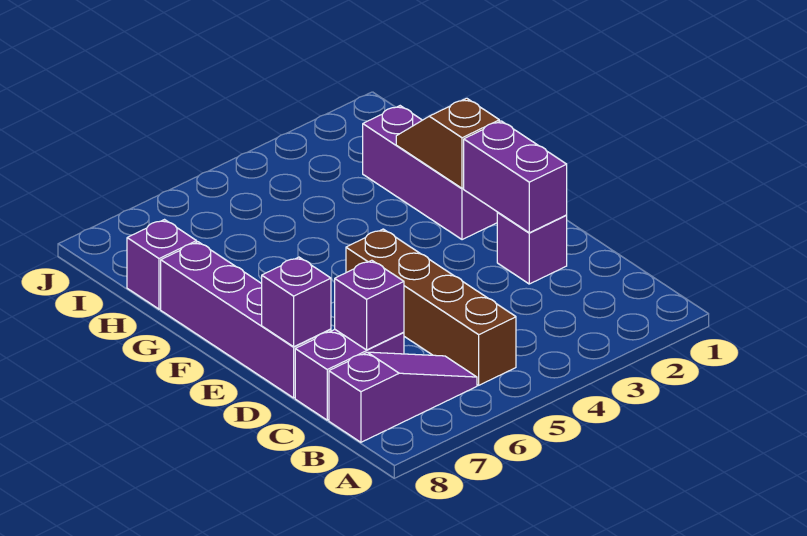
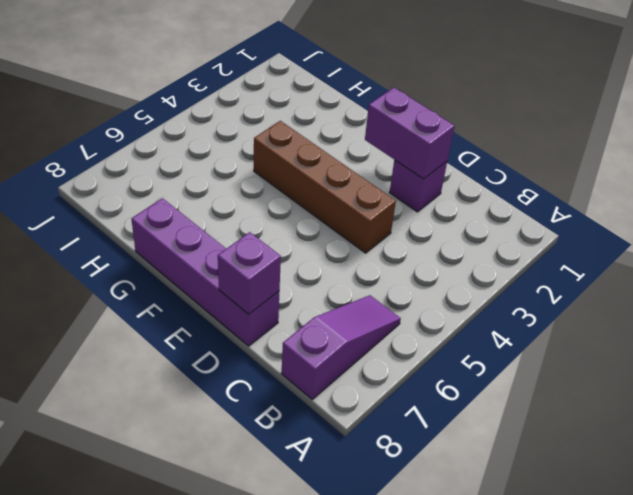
brown brick D4:G4 level 1 -> brown brick B5:E5 level 1
none -> purple brick C7:C8 level 1
none -> purple brick F2:H2 level 1

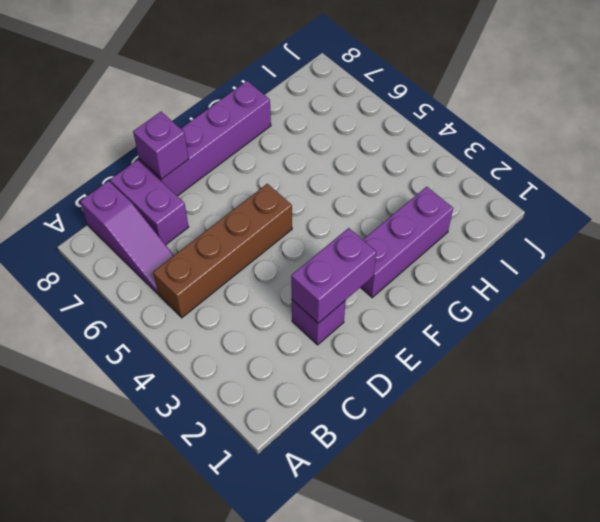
none -> purple brick H8 level 1
none -> purple brick C7 level 2

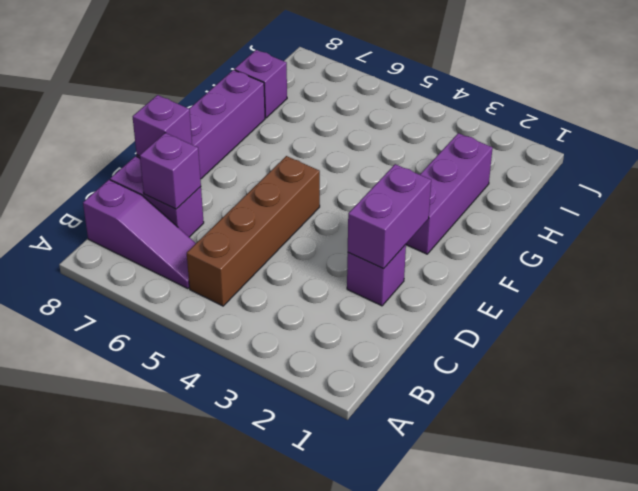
none -> brown slope F2:G2 level 2 top F

